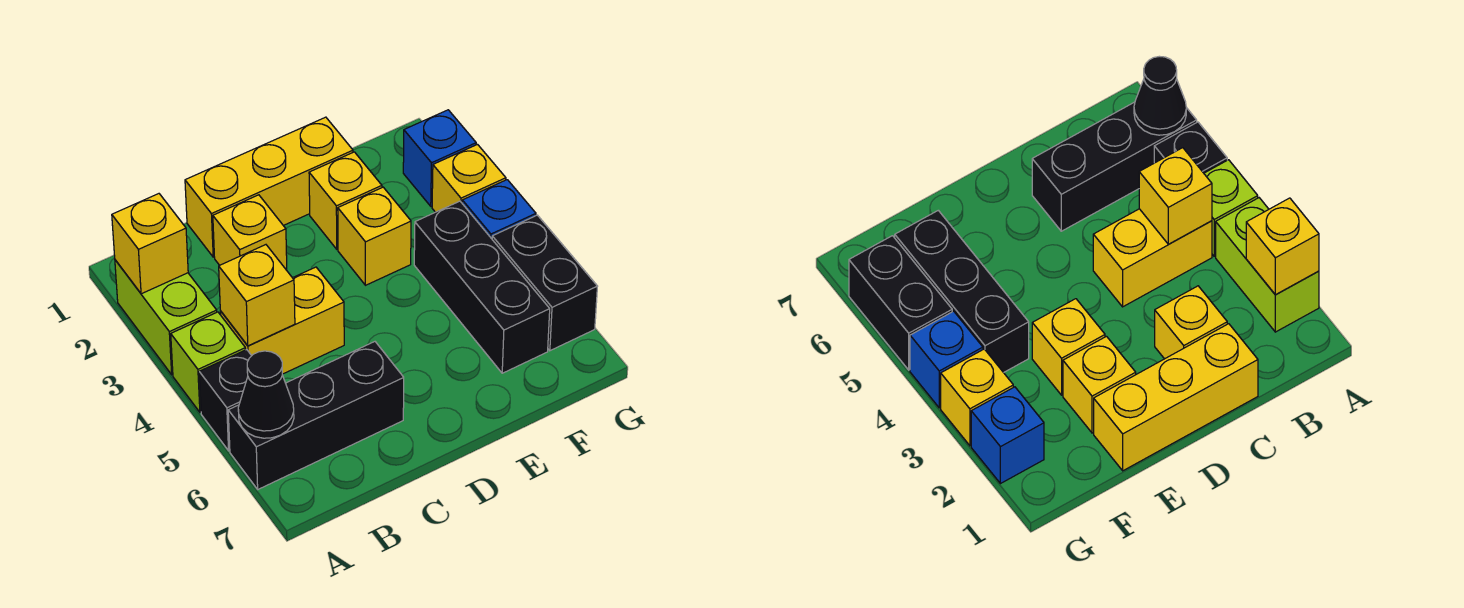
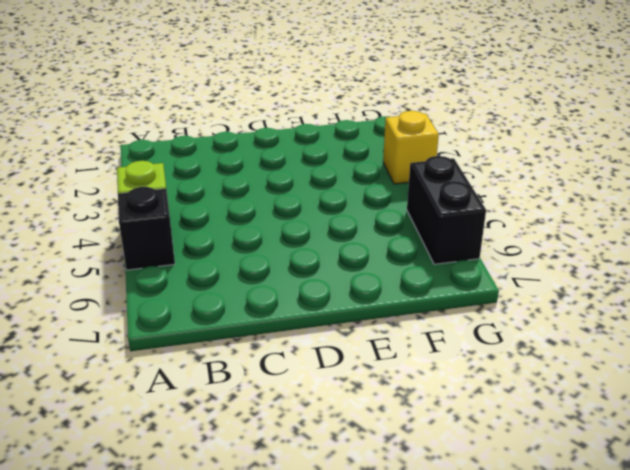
none -> lime brick A2:A3 level 1
none -> black brick A6:C6 level 1
none -> yellow brick B4:C4 level 1

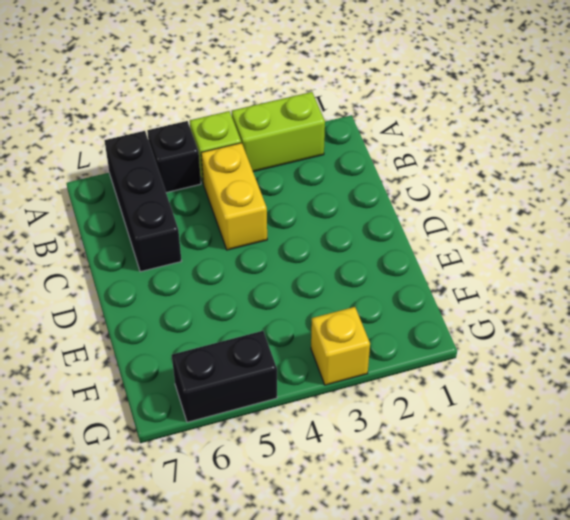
none -> yellow brick C1:E1 level 1
none -> yellow brick C2 level 1
none -> yellow brick E2 level 1

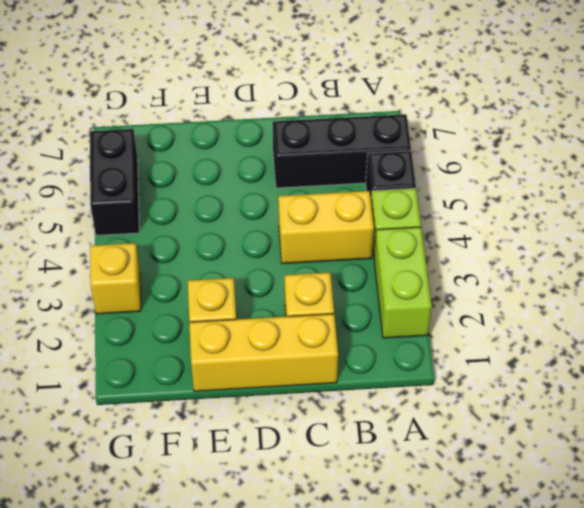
none -> yellow brick E3 level 1
none -> black brick F4:F6 level 1
none -> blue brick G2 level 1

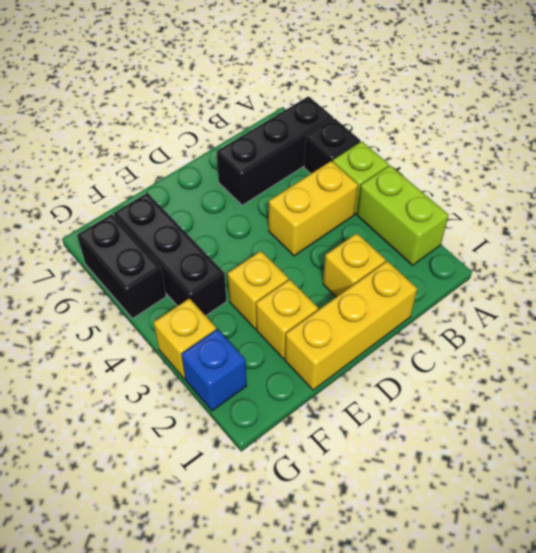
none -> blue brick G4 level 1
none -> yellow brick A2 level 2
none -> black cone A6 level 2

